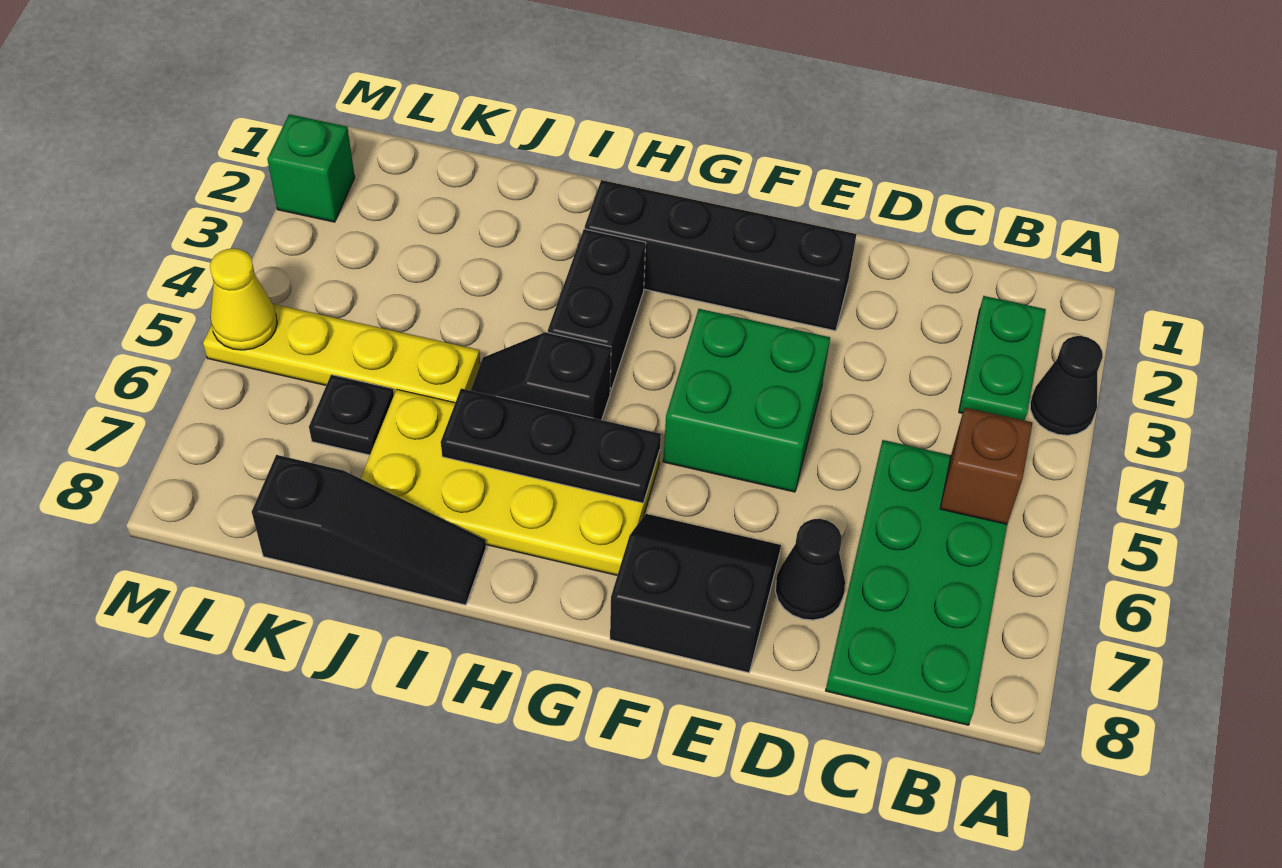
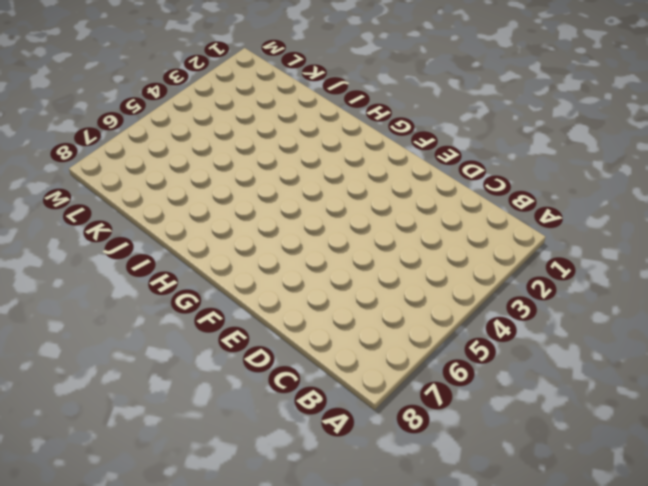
none -> black cone A3 level 1
none -> green plate B2:B3 level 1
none -> green plate B5:C8 level 1

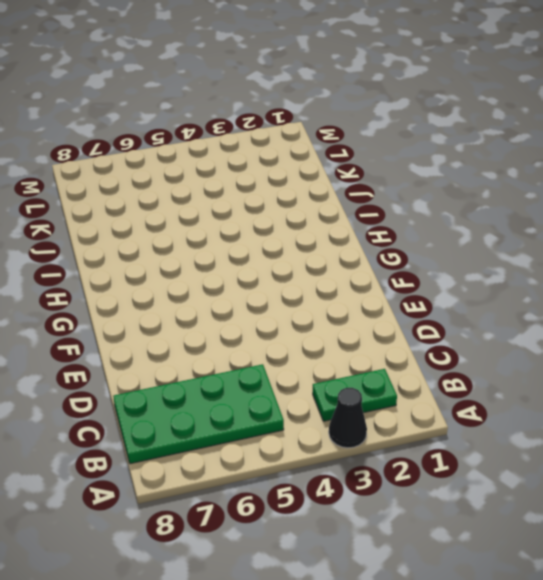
none -> black cone D7 level 1
none -> black brick E2:H2 level 1
none -> green brick E4:F5 level 1

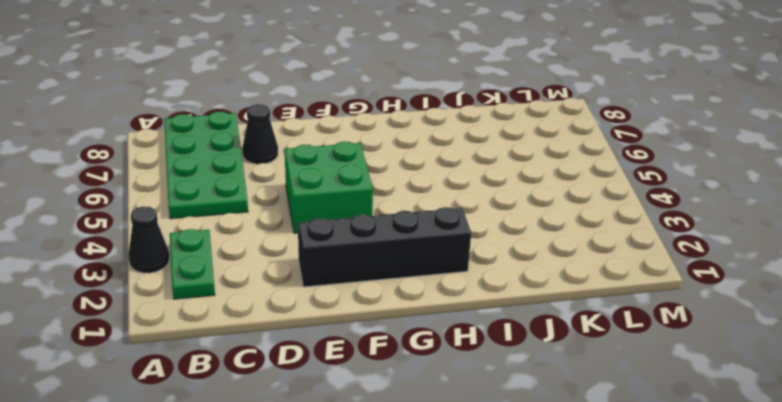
none -> black slope E7:F8 level 1 top 8
none -> yellow plate G6:J7 level 1
none -> black brick H3:H4 level 1

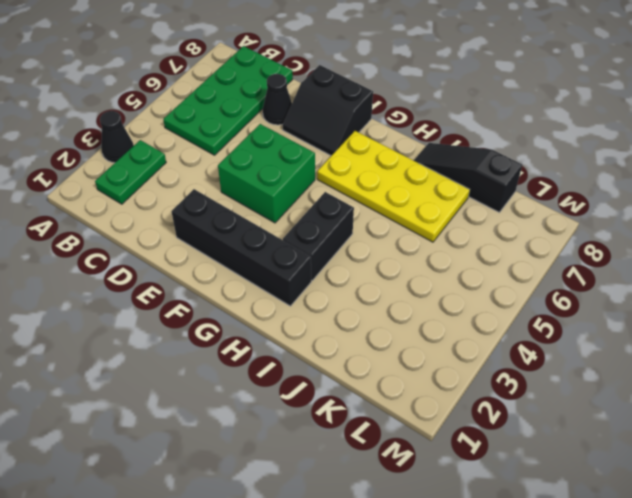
none -> black slope H5:I5 level 1 top H
none -> yellow plate J5:M5 level 1
none -> black plate K6 level 1

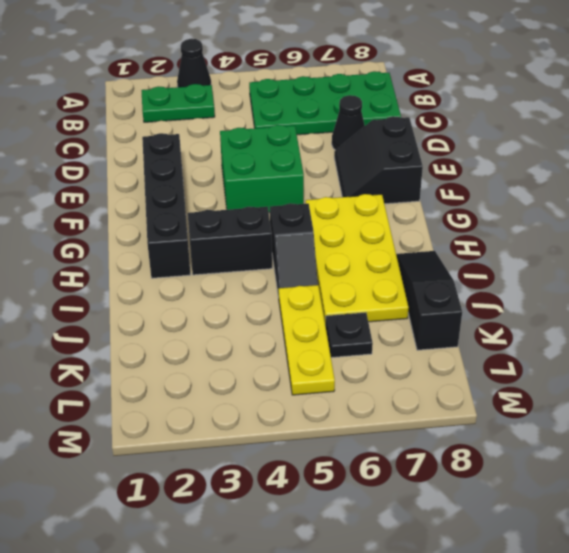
yellow plate J5:L5 level 1 -> yellow plate J5:M5 level 1
none -> green brick M2 level 1
none -> brown brick B5 level 2
none -> black plate G6:I6 level 2

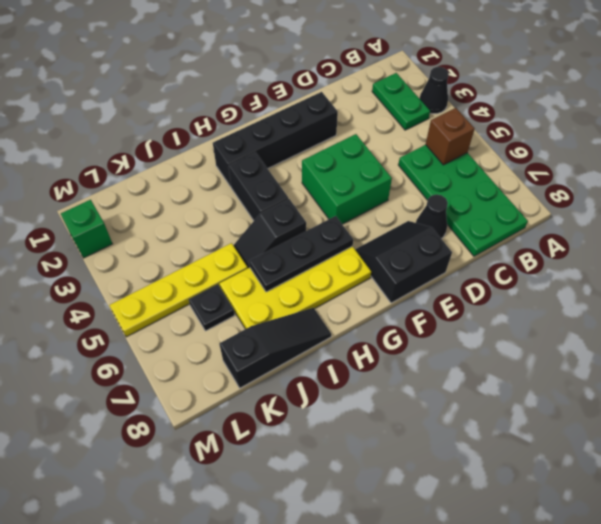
none -> yellow cone M5 level 2

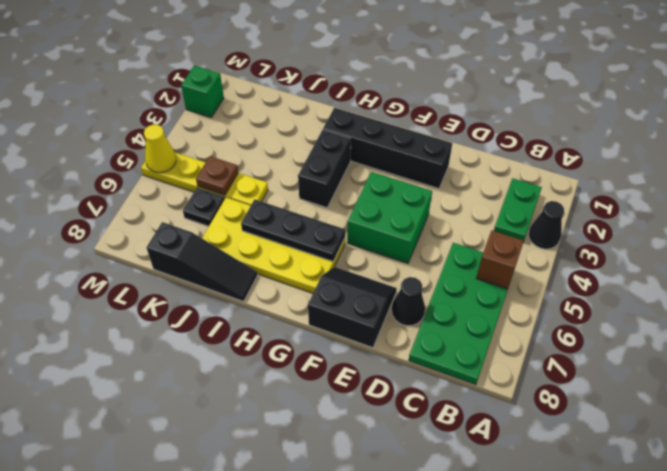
brown plate K5 level 2 -> none
none -> black slope H5:I5 level 1 top H

